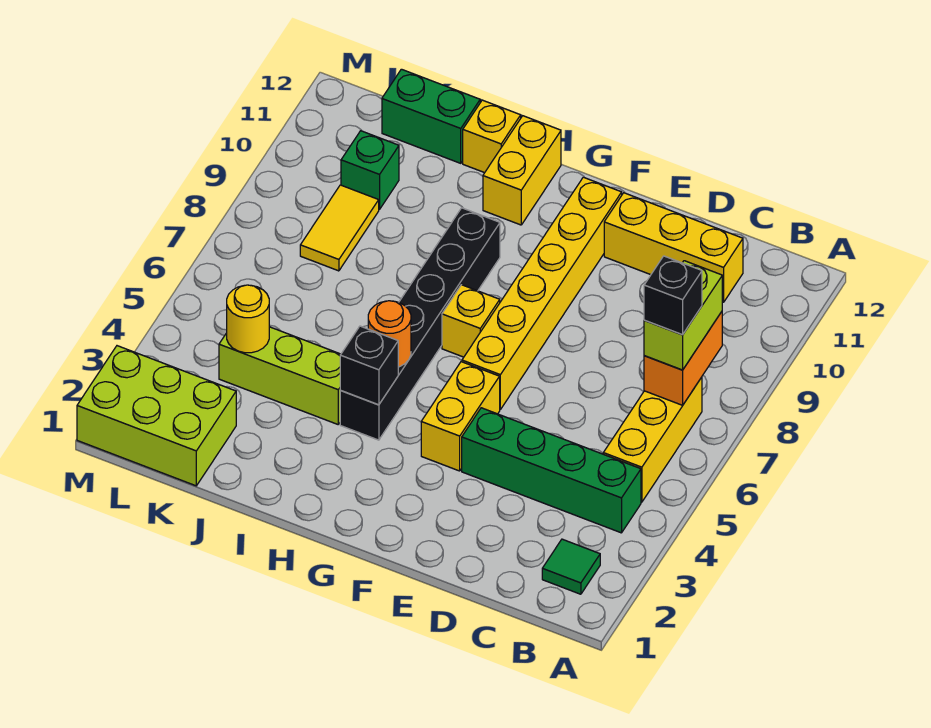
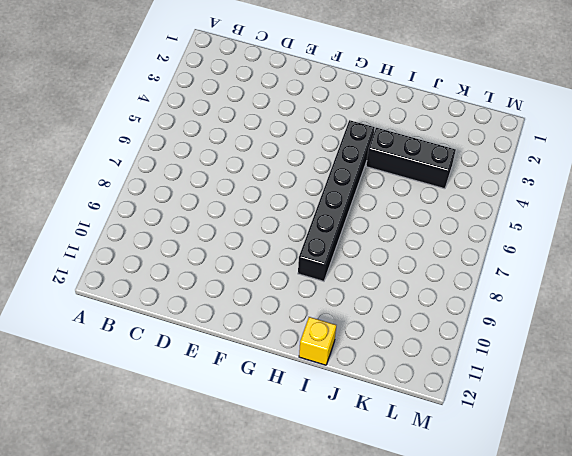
black brick I4:K4 level 1 -> lime brick I4:K4 level 1
none -> green tile B2 level 1
none -> green brick B4:E4 level 1
none -> yellow brick B5:B7 level 1

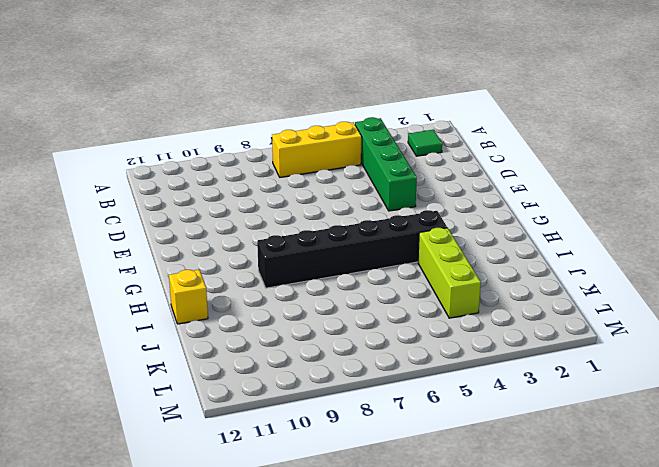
none -> yellow brick C11:E11 level 1
none -> yellow brick F4:F5 level 1
none -> yellow brick F6:F11 level 1

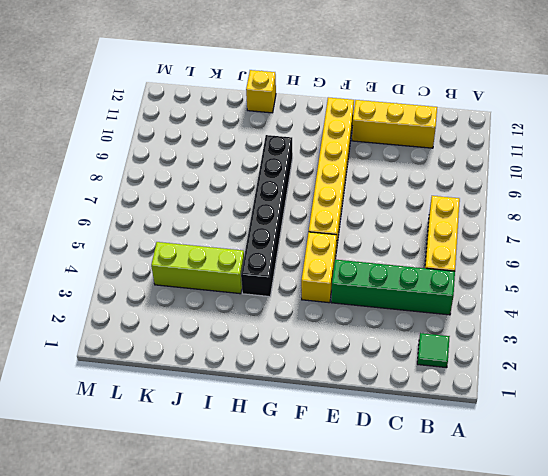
none -> yellow brick G7 level 1
none -> yellow brick H11:H12 level 1
none -> green brick J12:K12 level 1

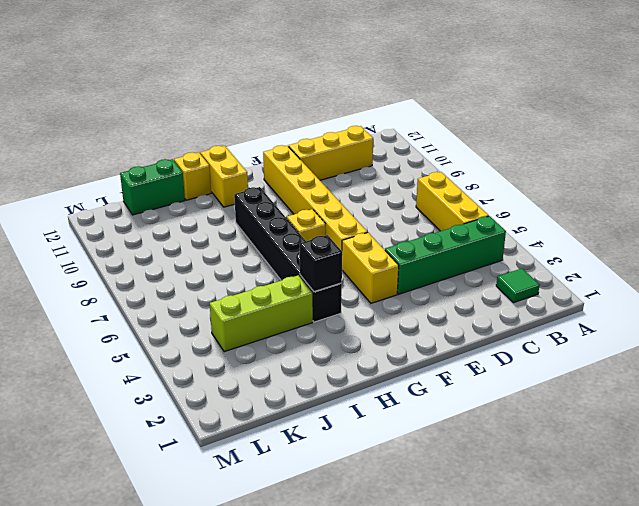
none -> lime brick K1:M2 level 1
none -> yellow tile K8:K9 level 1
none -> green brick K10 level 1

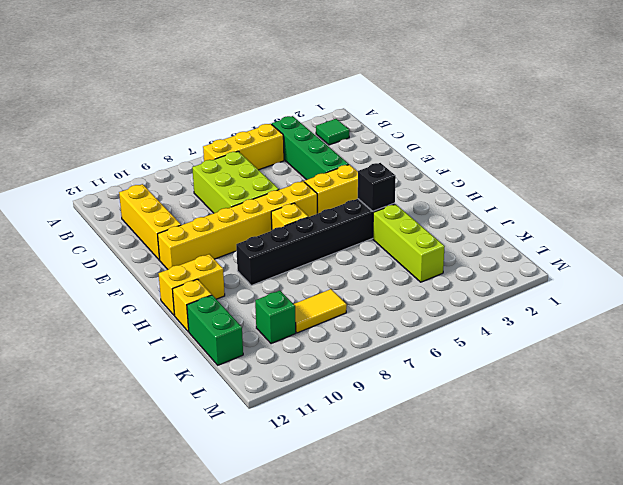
lime brick C7:E8 level 1 -> lime brick K1:M2 level 1
none -> orange brick B7:B8 level 2
none -> orange round brick H5 level 2
none -> yellow round brick K4 level 2

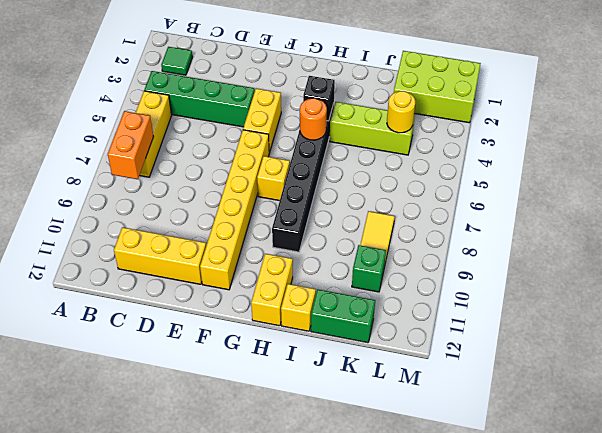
none -> lime brick B7:B8 level 3
none -> black brick B7 level 4

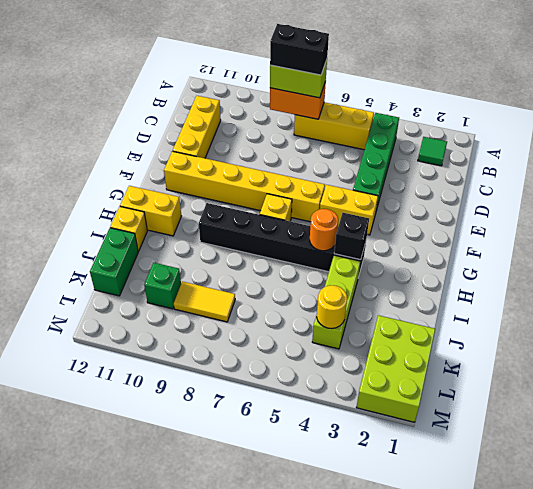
black brick B7:B8 level 4 -> black brick B7 level 4

